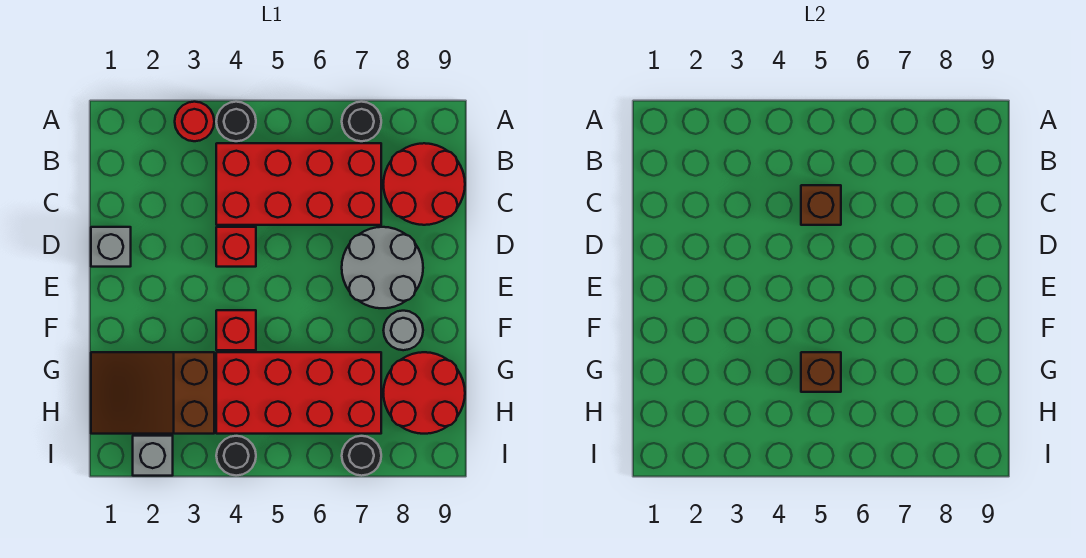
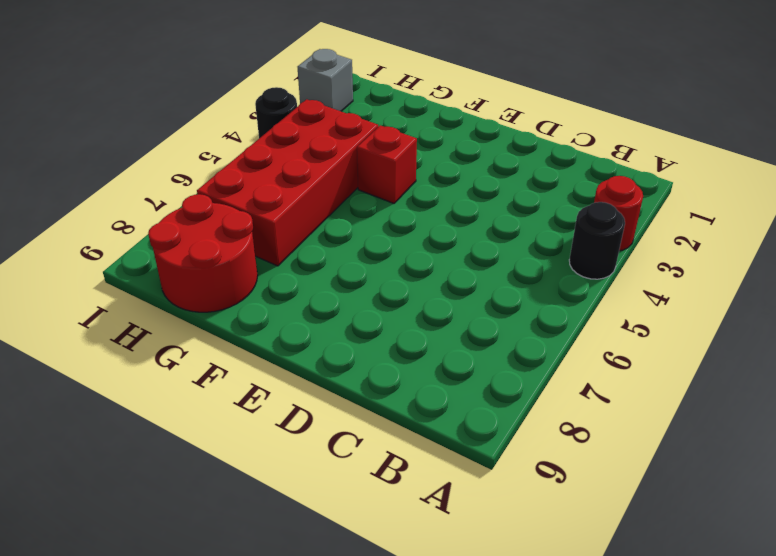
none -> black round brick A7 level 1
none -> red brick B4:C7 level 1
none -> red round brick B8:C9 level 1

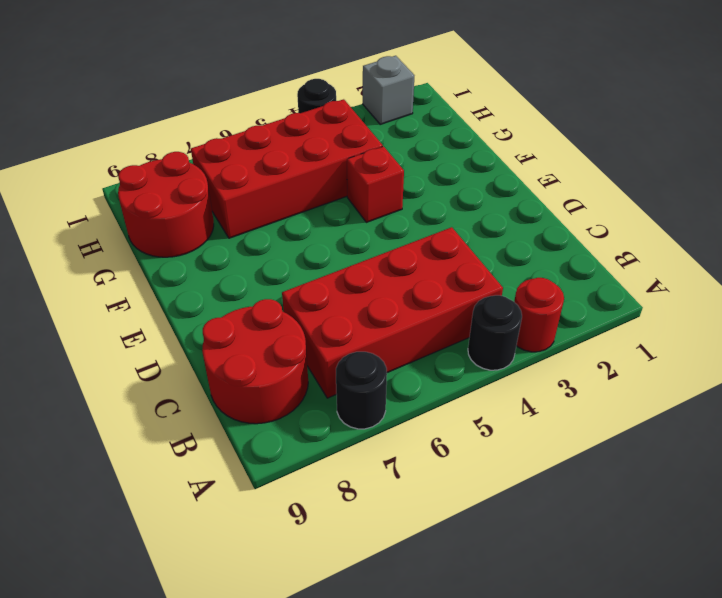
none -> grey brick D1 level 1
none -> red brick D4 level 1
none -> grey round brick D7:E8 level 1

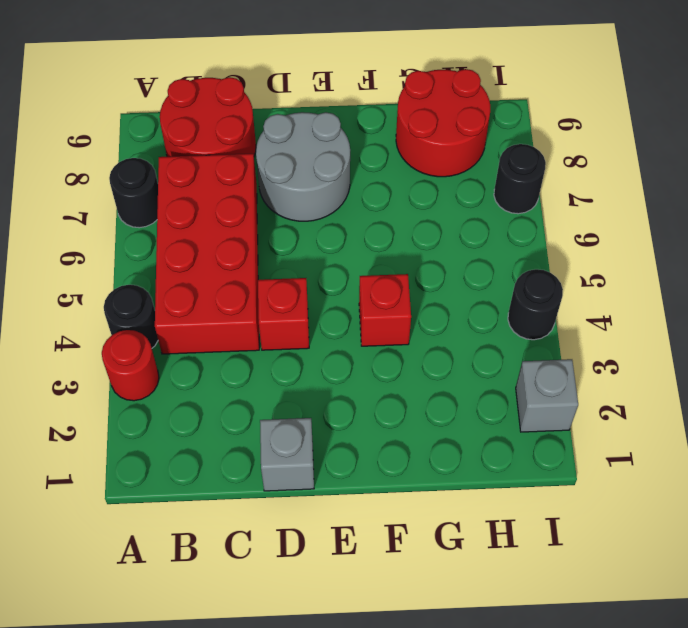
none -> grey round brick F8 level 1
none -> brown slope G1:H3 level 1 top 3
none -> red brick G4:H7 level 1

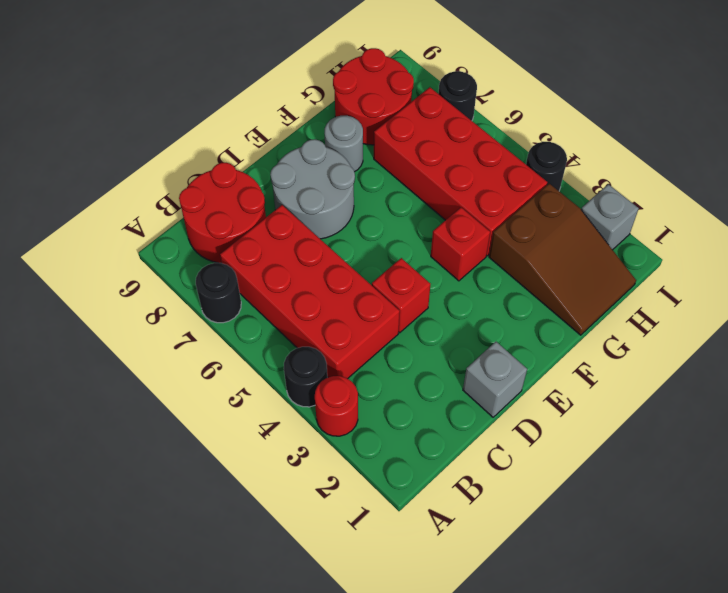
none -> brown brick C5 level 2
none -> brown brick G5 level 2

